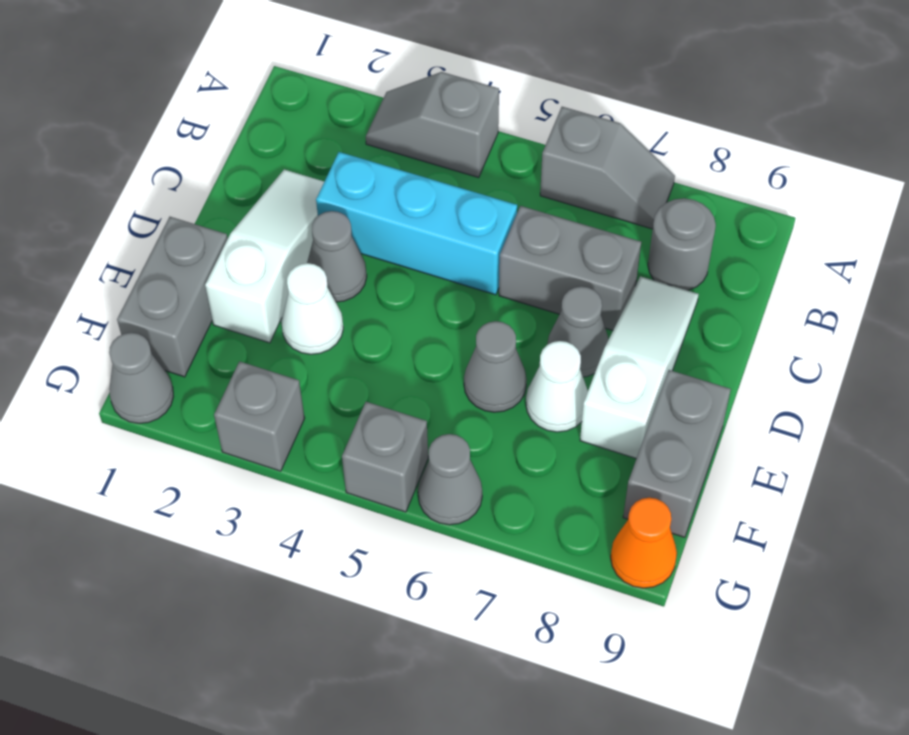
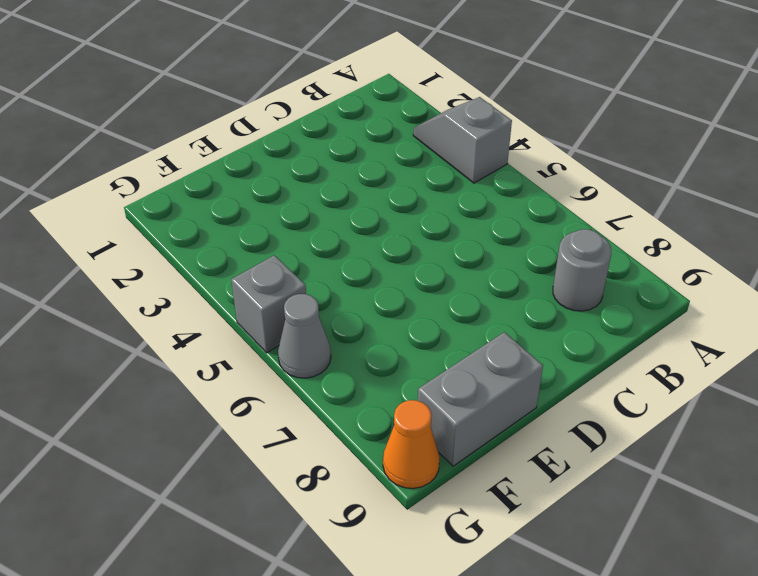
none -> grey slope A6:A7 level 1 top 6
none -> white slope C2:E2 level 1 top E
none -> cyan brick C3:C5 level 1

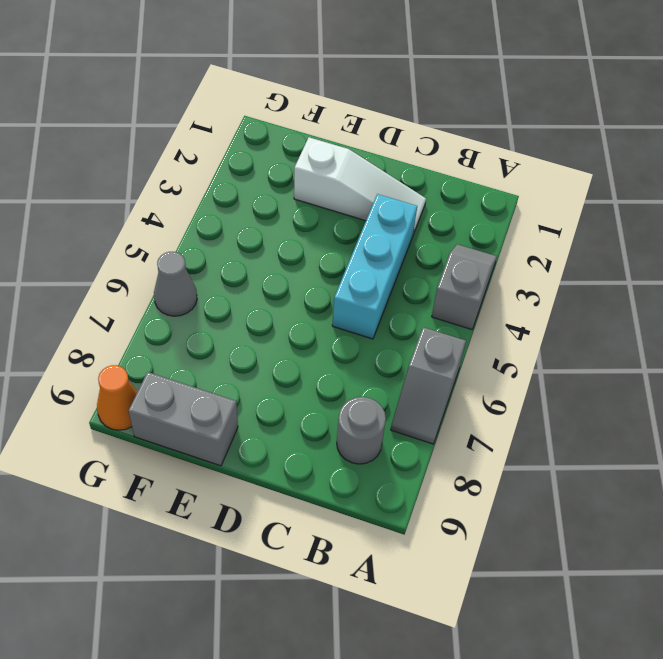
none -> grey brick C6:C7 level 1
none -> white slope C8:E8 level 1 top E
none -> grey cone D3 level 1

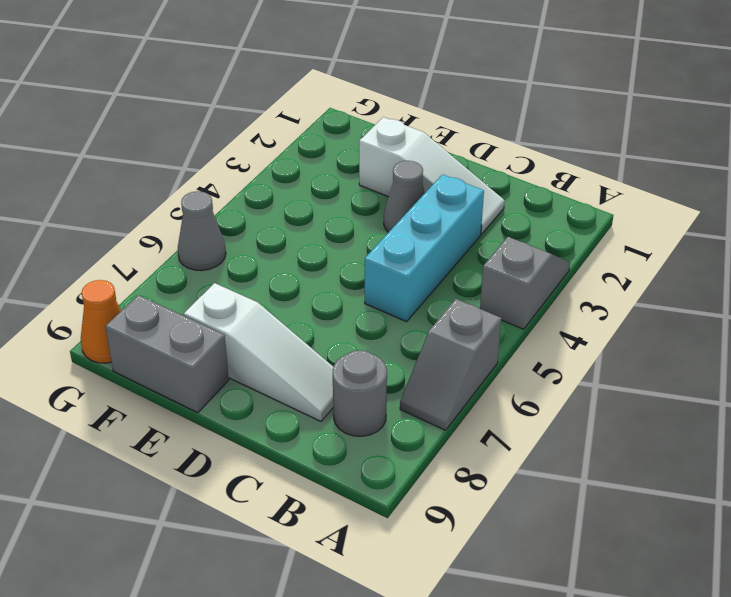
none -> grey brick C6:C7 level 1
none -> grey cone D7 level 1
none -> grey brick E1:F1 level 1

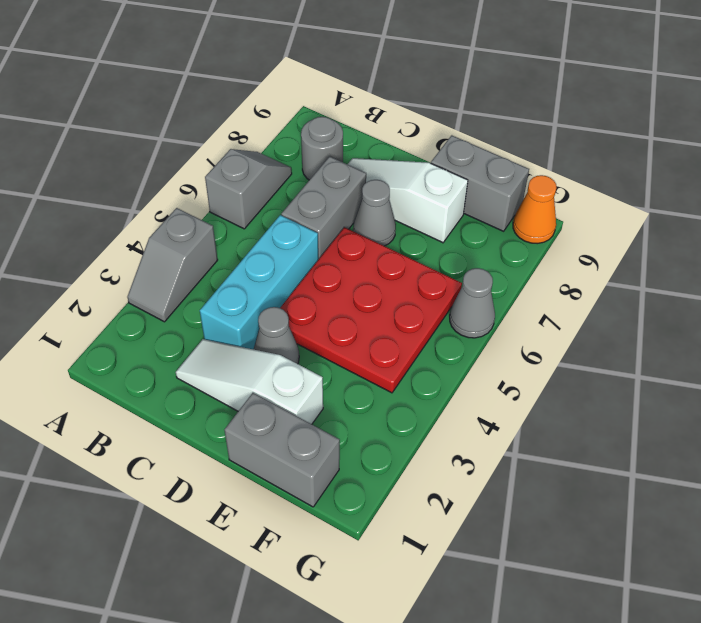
red plate D4:F6 level 1 -> grey cone E6 level 1
none -> white cone E3 level 1
none -> white cone E7 level 1
none -> grey cone G1 level 1

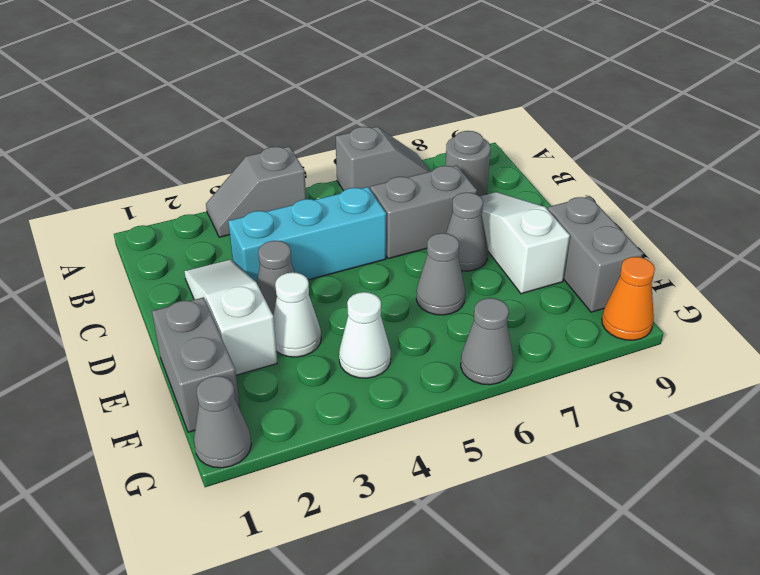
white cone F4 level 1 -> white cone E7 level 1
none -> grey brick G3 level 1
none -> grey brick G5 level 1

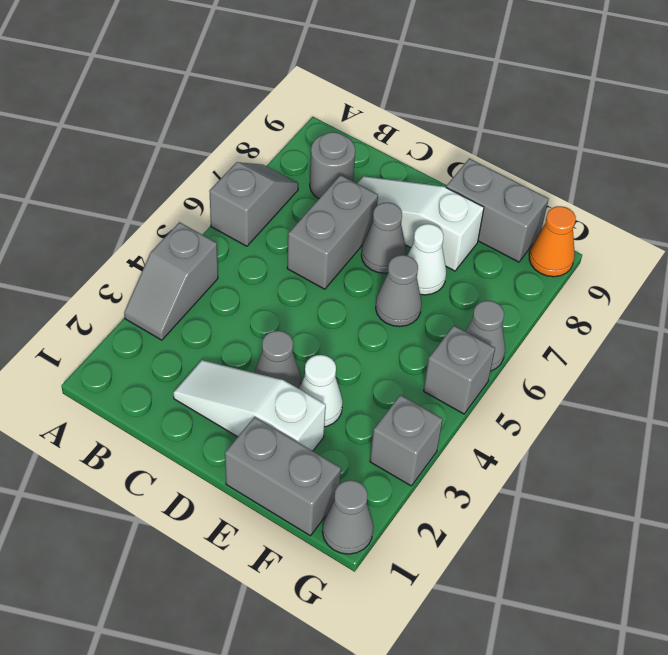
none -> cyan brick C3:C5 level 1

